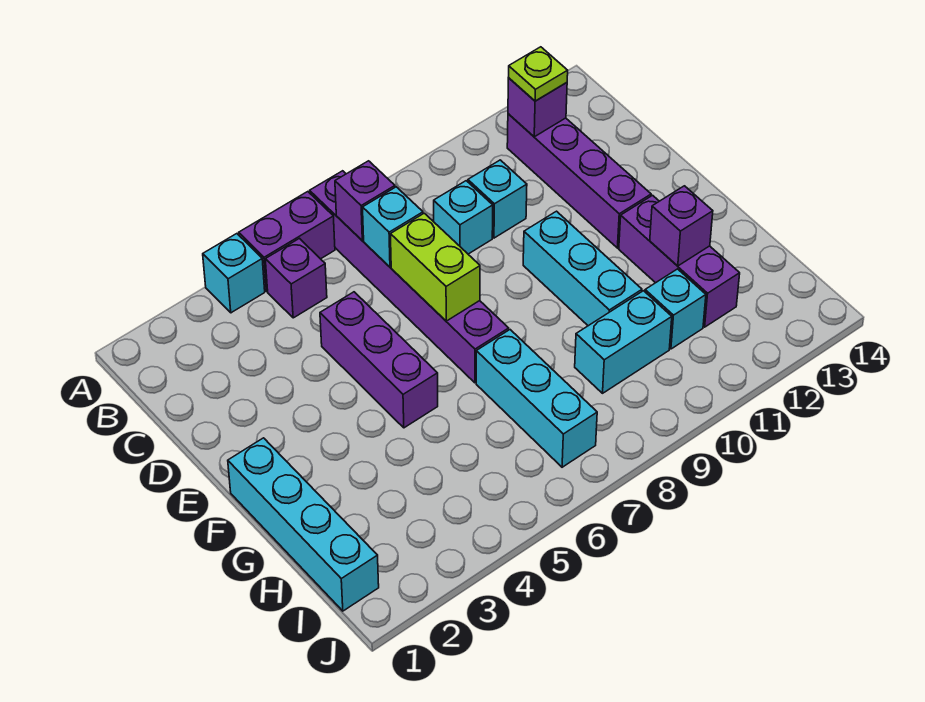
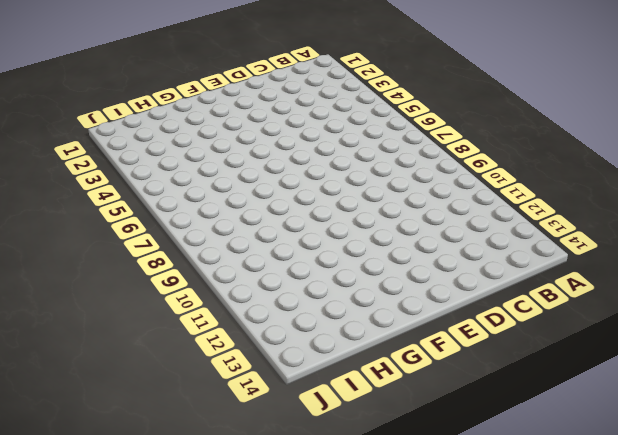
none -> cyan brick A4 level 1
none -> purple brick A5:A6 level 1
none -> purple brick A7:F7 level 1

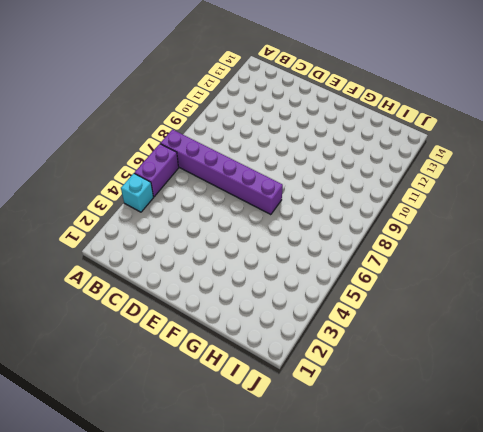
none -> purple brick B5 level 1
none -> purple brick B12:E12 level 1
none -> cyan brick C9 level 1

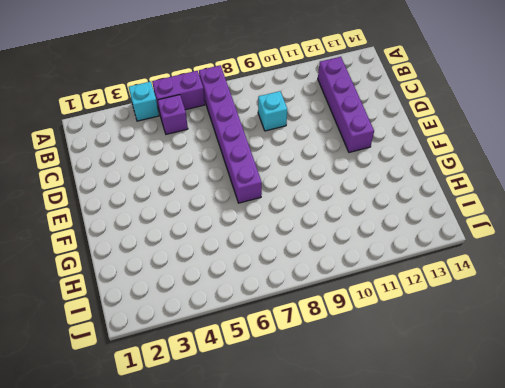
none -> cyan brick C10 level 1
none -> purple brick D5:F5 level 1
none -> cyan brick E10:G10 level 1

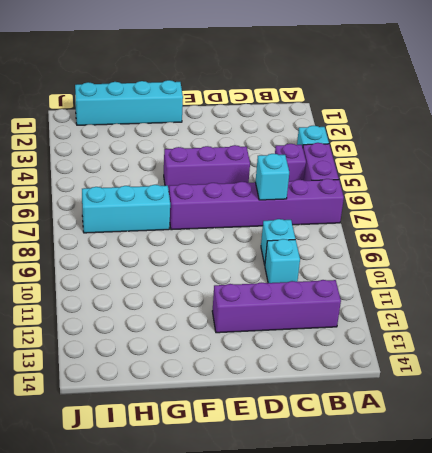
none -> cyan brick E10:G10 level 1
none -> purple brick F12:H12 level 1
none -> cyan brick H9:H10 level 1

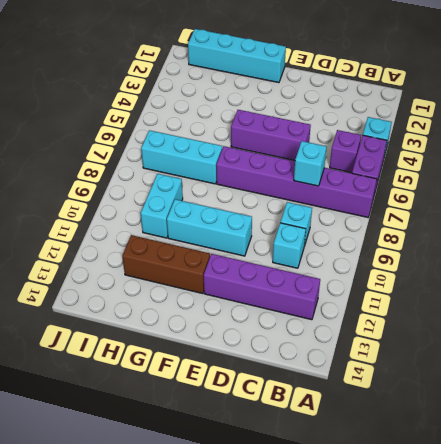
brown brick F12:H12 level 1 -> purple brick F12:H12 level 1
none -> cyan brick H11 level 1
none -> purple brick B7 level 2
none -> purple brick B12 level 2

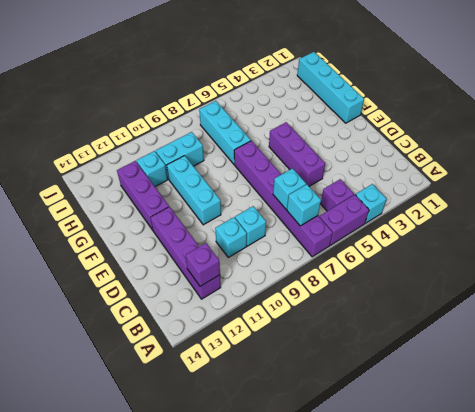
cyan brick B7 level 2 -> purple brick B7 level 2
none -> lime brick D7:E7 level 2
none -> purple brick G12 level 2
none -> lime plate B12 level 3

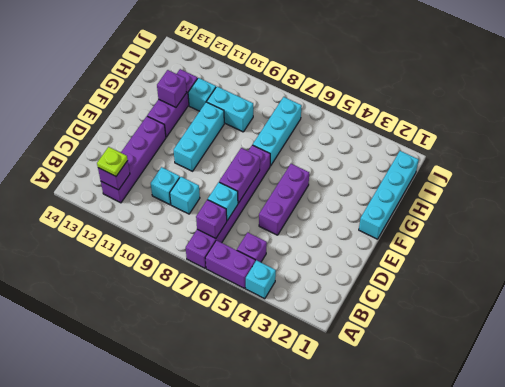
purple brick D7:E7 level 2 -> lime brick D7:E7 level 2

